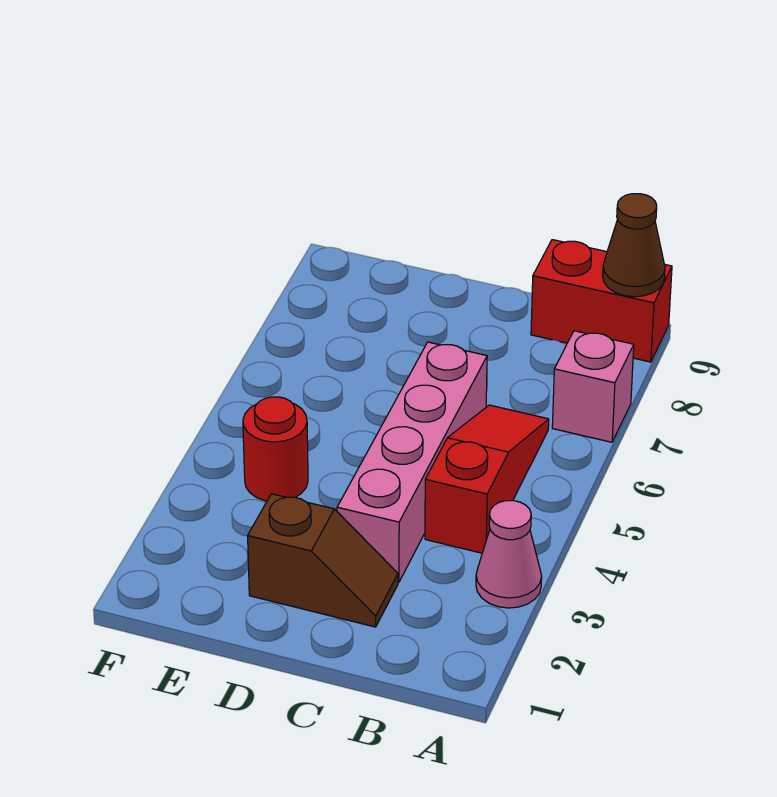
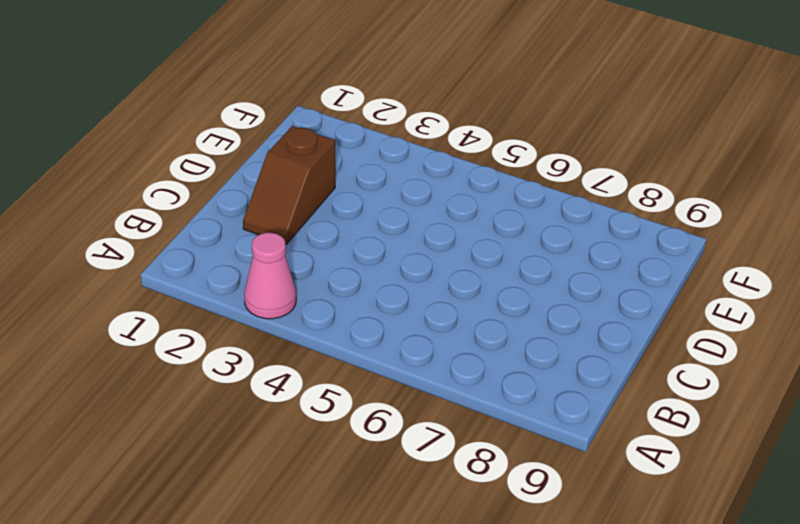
none -> pink brick A7 level 1
none -> red brick A9:B9 level 1

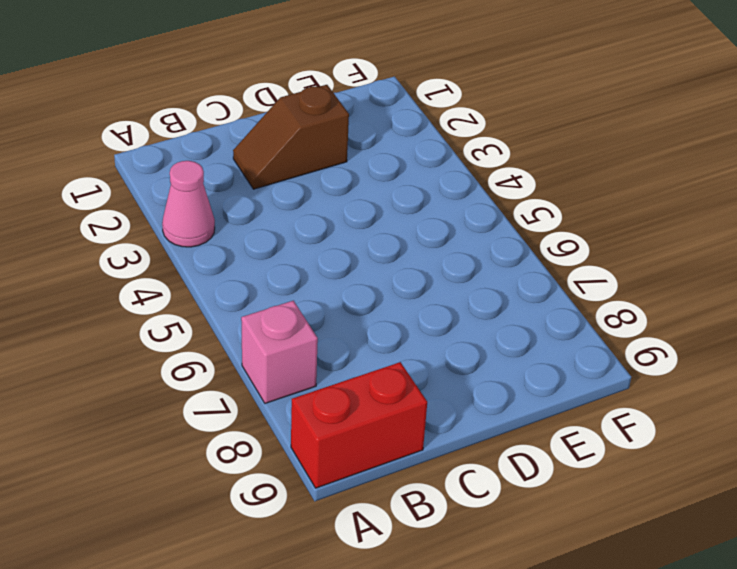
none -> red slope B4:B6 level 1 top 4
none -> pink brick C3:C6 level 1

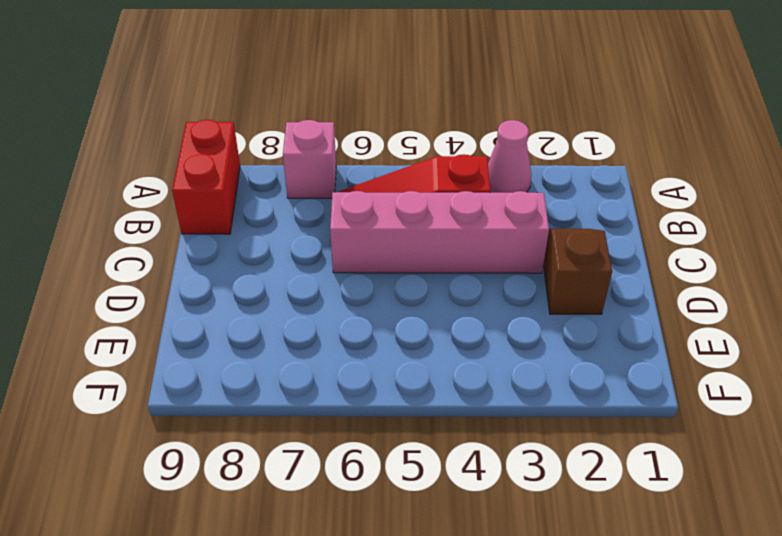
none -> red round brick E4 level 1
none -> brown cone A9 level 2

